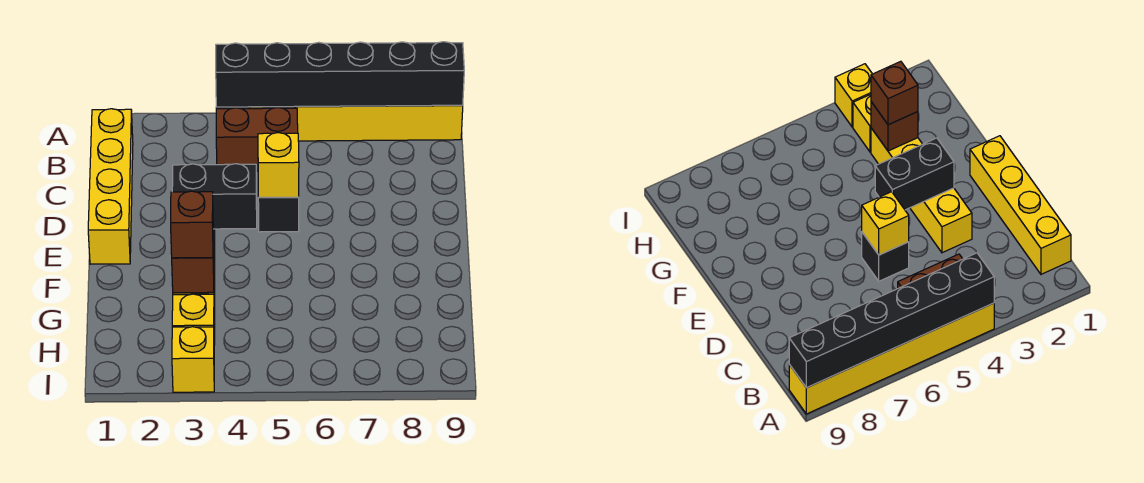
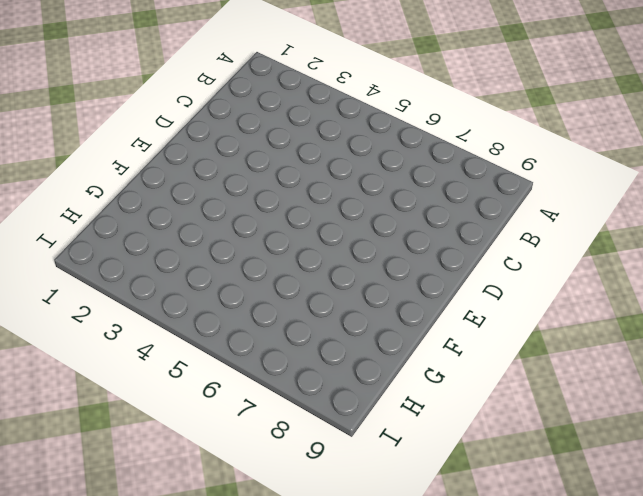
none -> yellow brick A4:A9 level 1
none -> yellow brick B1:E1 level 1
none -> brown brick B4:B5 level 1

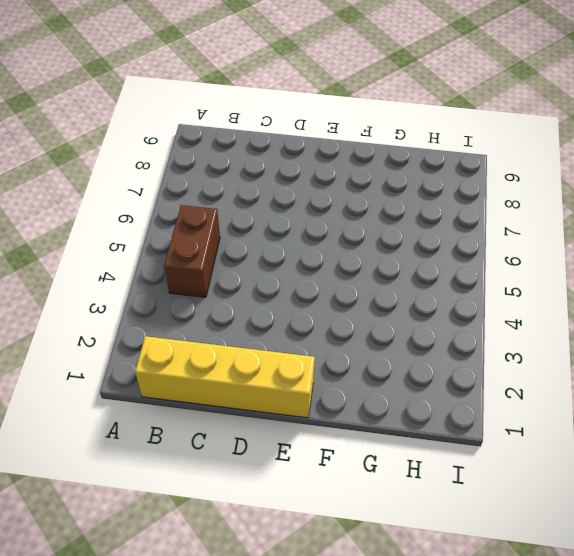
none -> yellow brick A4:A9 level 1
none -> yellow brick D3:G3 level 1
none -> black brick D5 level 1

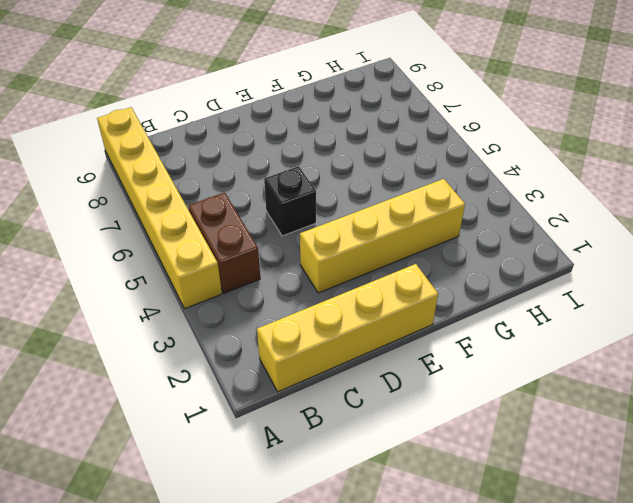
none -> yellow brick H3 level 1
none -> yellow brick I3 level 1
none -> black brick A4:A9 level 2

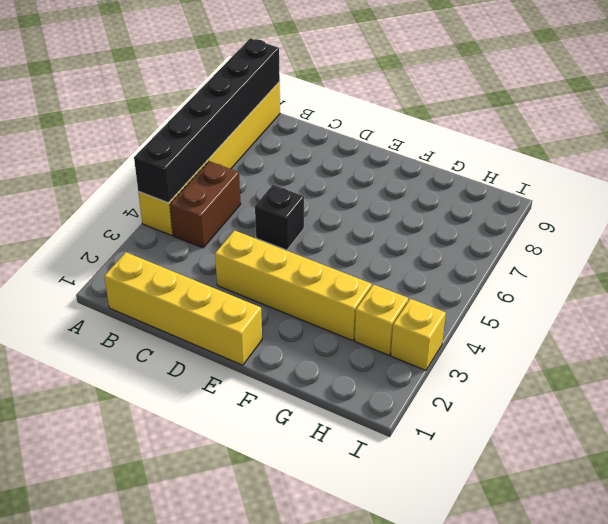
none -> yellow brick D5 level 2
none -> black brick E3:E4 level 2
none -> brown brick G3 level 2

